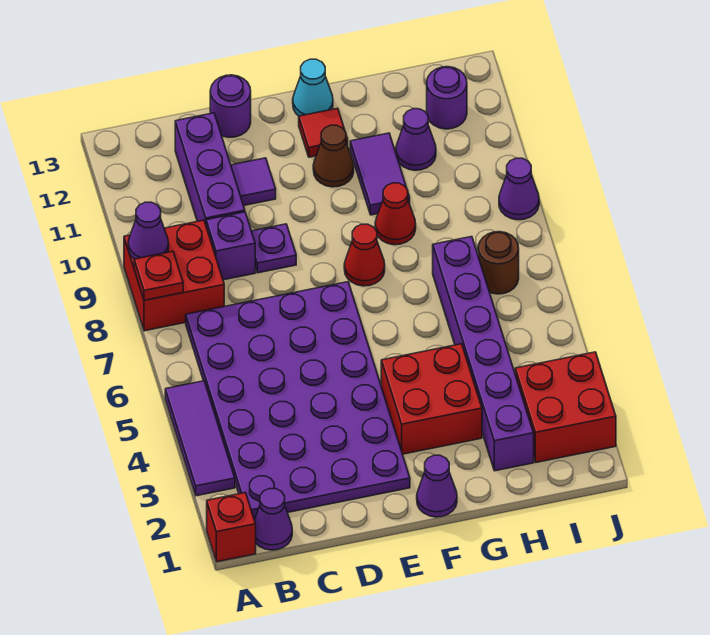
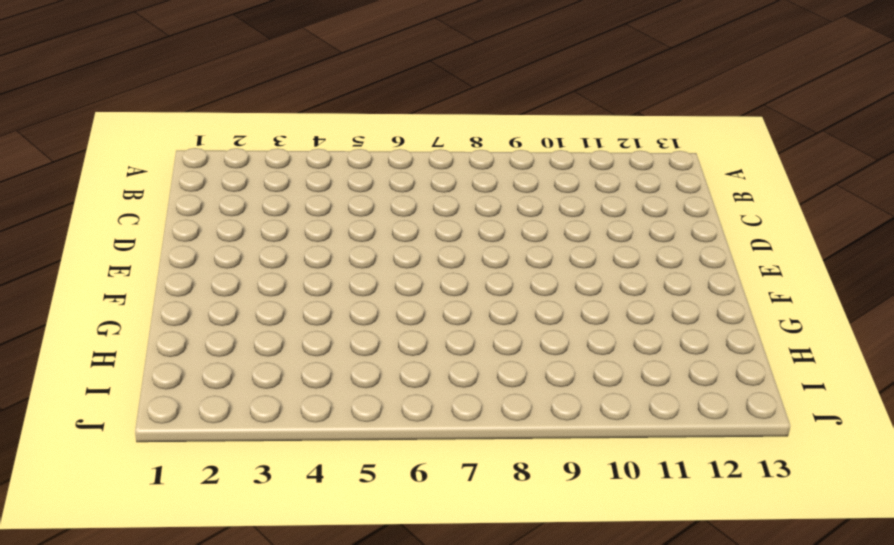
none -> red brick A1 level 1
none -> purple tile A3:A5 level 1
none -> red brick A8:B9 level 1

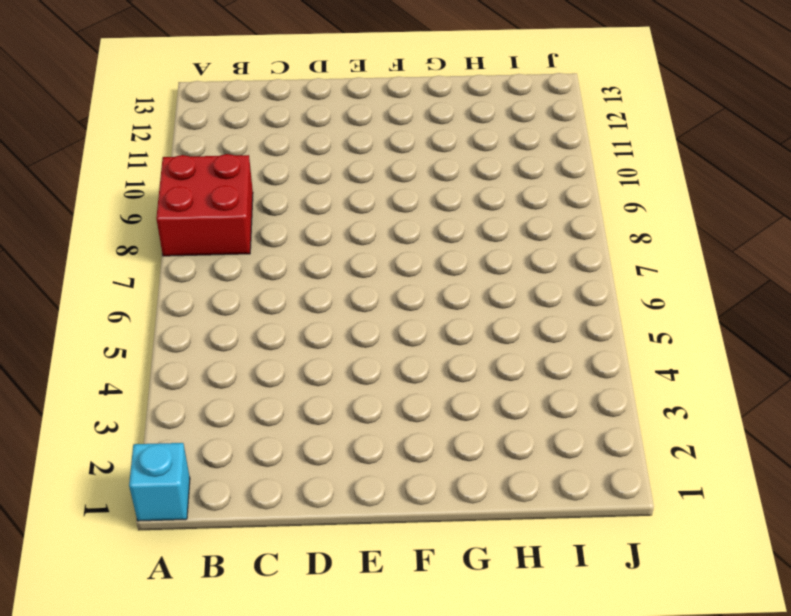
cyan brick A1 level 1 -> red brick A1 level 1
none -> purple tile A3:A5 level 1
none -> purple cone B1 level 1
none -> purple plate B2:E7 level 1

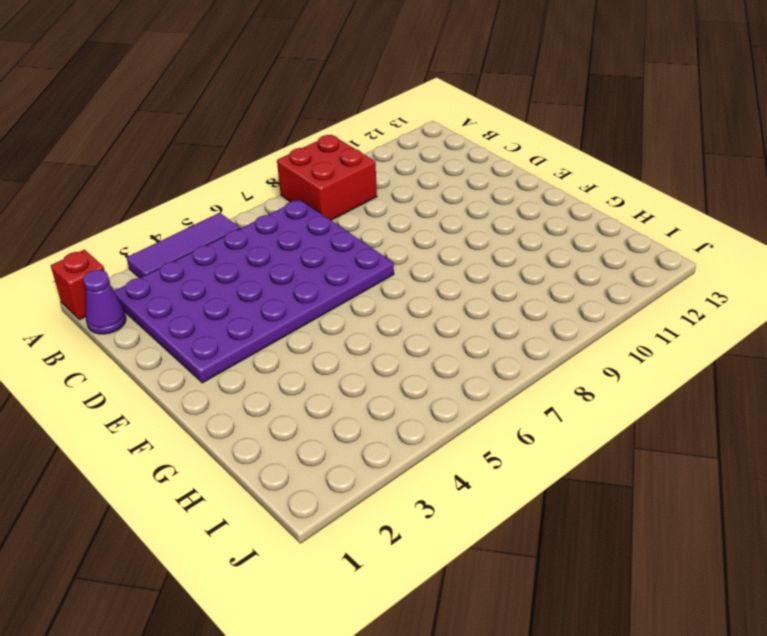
none -> purple brick C9 level 1
none -> purple brick C10:C12 level 1
none -> purple plate D9 level 1

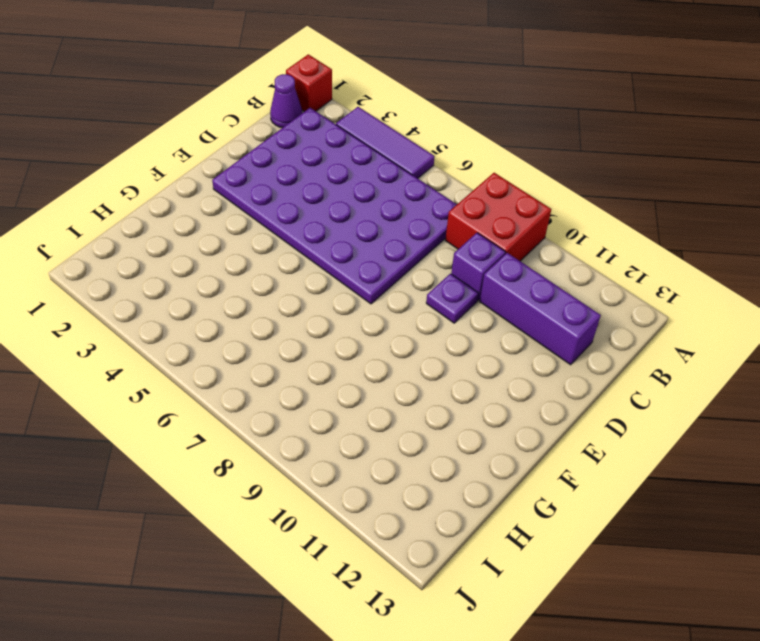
none -> purple tile D11 level 1
none -> purple round brick D13 level 1
none -> purple cone F1 level 1

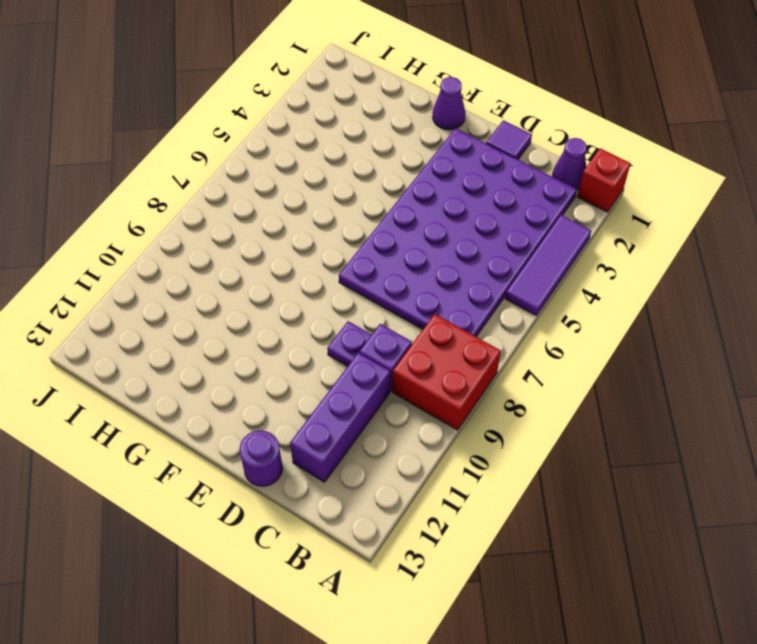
purple tile D1 level 1 -> purple tile D11 level 1
none -> red brick F3:G4 level 1
none -> red cone F8 level 1
none -> brown cone F11 level 1

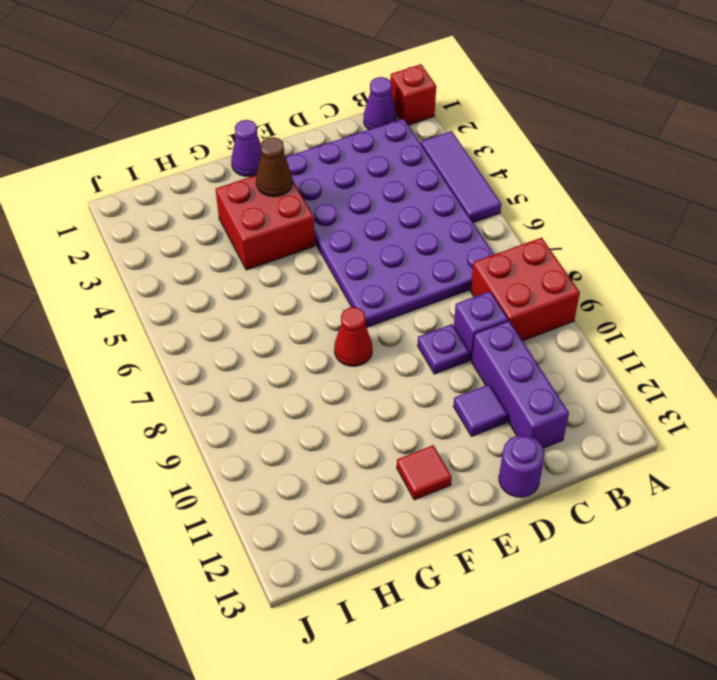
brown cone F3 level 2 -> brown cone F11 level 1
none -> cyan cone F13 level 1
none -> red cone G9 level 1
none -> purple tile G10:G11 level 1

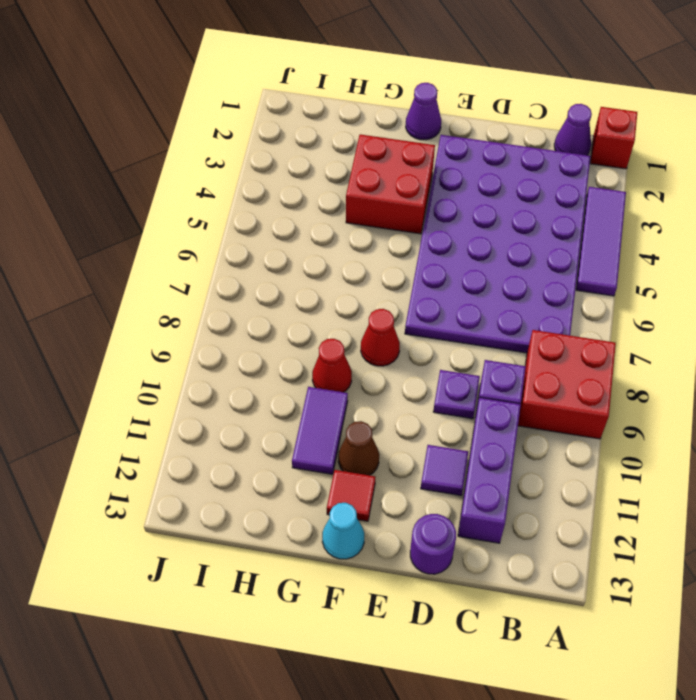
none -> purple brick H2:H7 level 1
none -> purple cone H11 level 1
none -> red brick I2:J3 level 1

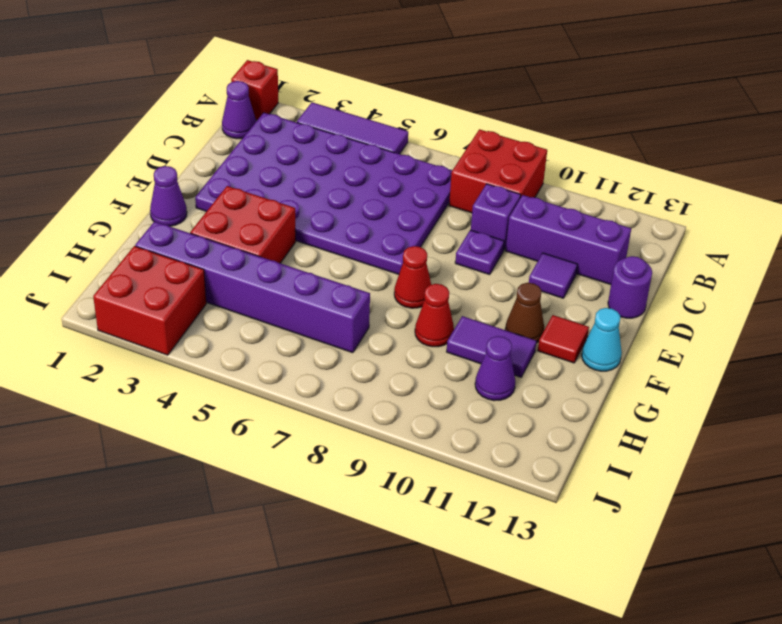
none -> brown round brick I7 level 1
none -> purple round brick I12 level 1
none -> purple cone J9 level 1

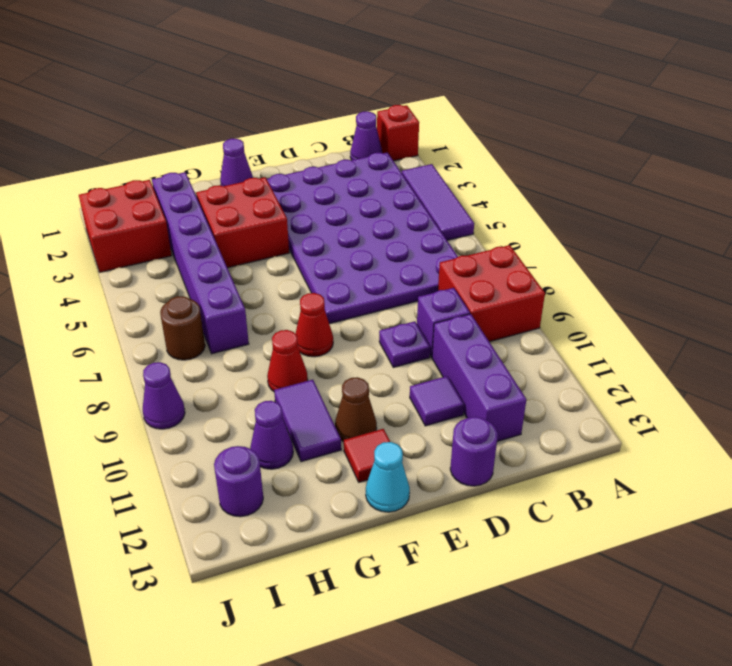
none -> red plate A8 level 2
none -> purple cone A9 level 2

